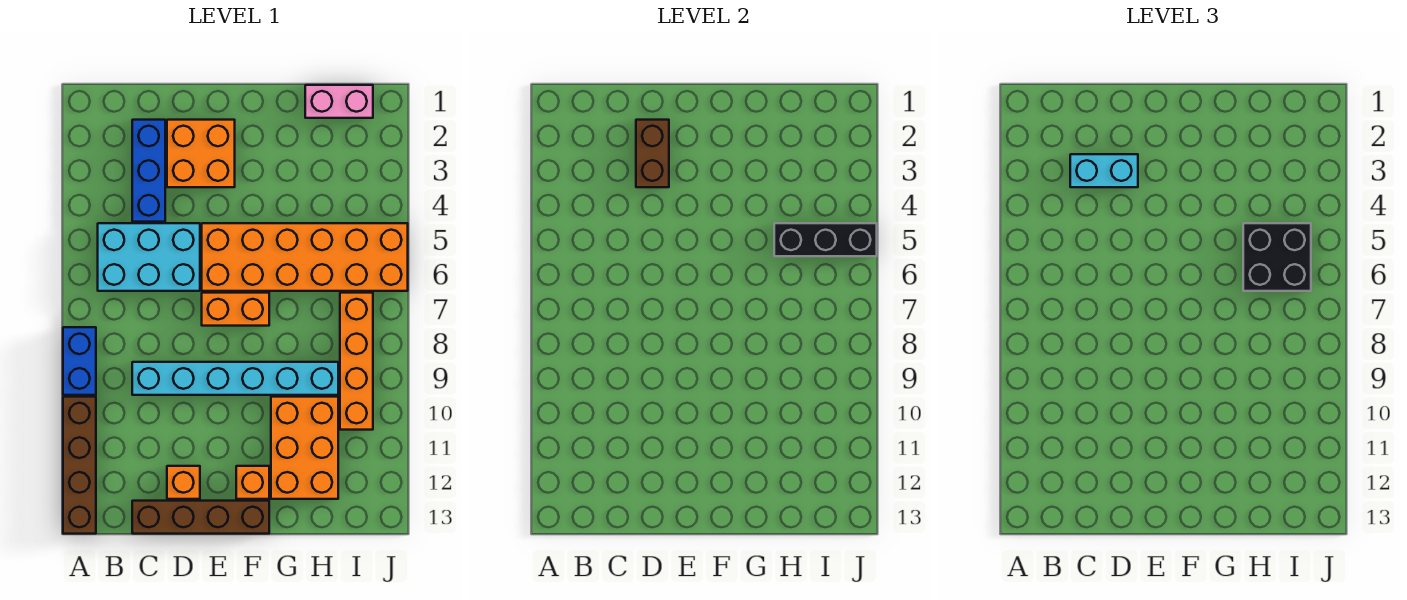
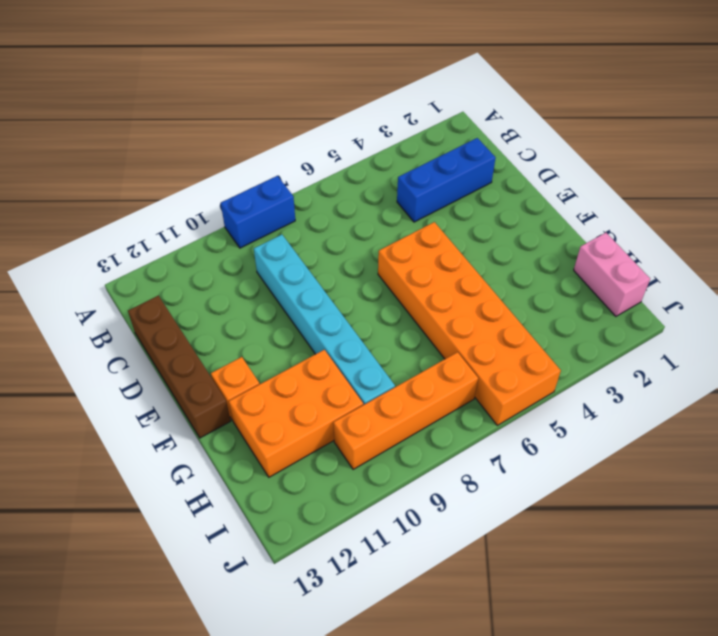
none -> brown brick A10:A13 level 1
none -> cyan brick B5:D6 level 1
none -> orange brick D2:E3 level 1

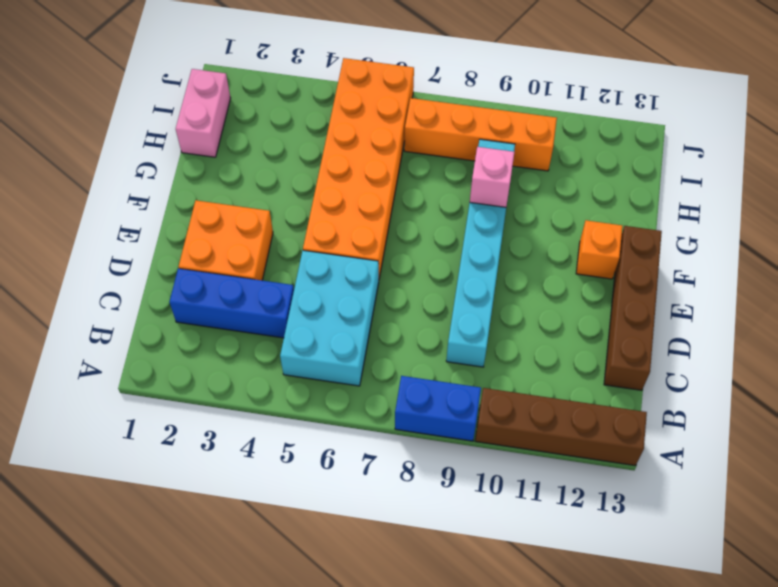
pink brick G9 level 2 -> none
none -> orange brick D12 level 1
none -> orange brick E7:F7 level 1
none -> orange brick G10:H12 level 1

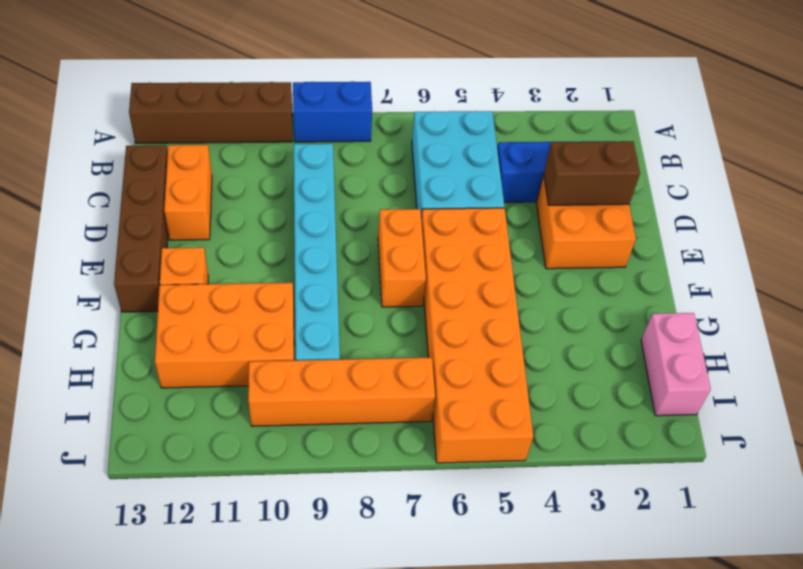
orange brick C12:D12 level 1 -> orange brick D12 level 1
none -> black brick H5:J5 level 2
none -> cyan brick C3:D3 level 3
none -> black brick H5:I6 level 3

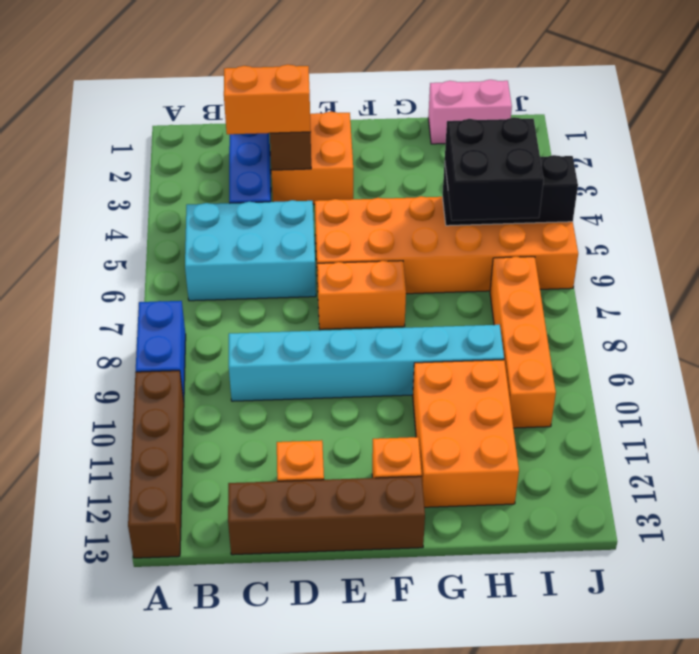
orange brick C3:D3 level 3 -> cyan brick C3:D3 level 3

